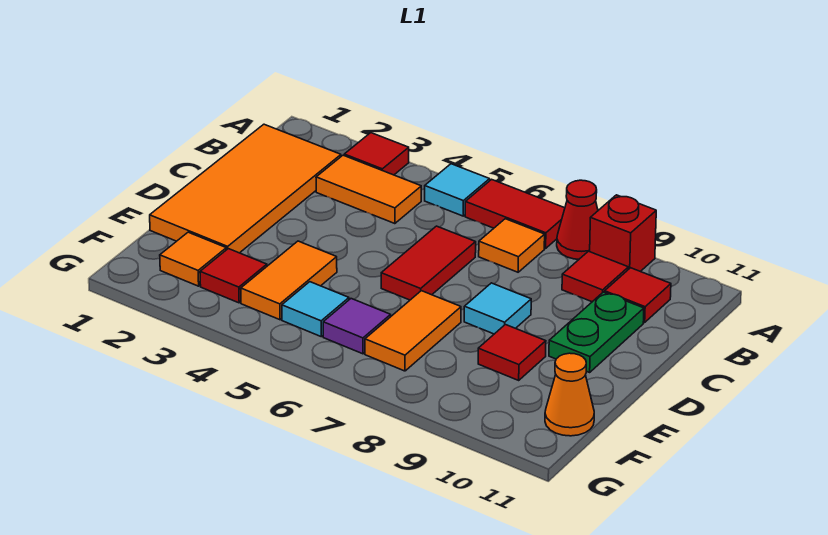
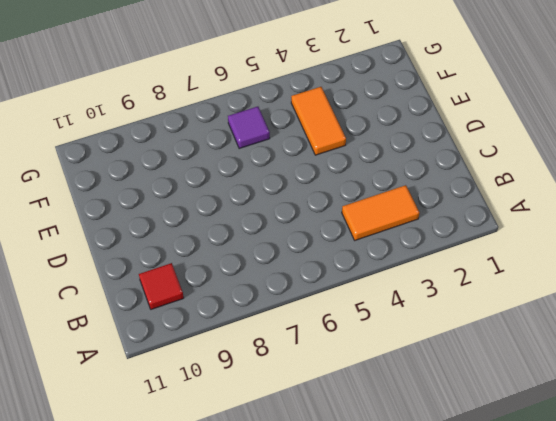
none -> red tile A3 level 1
none -> cyan tile A5 level 1
none -> red tile A6:A7 level 1

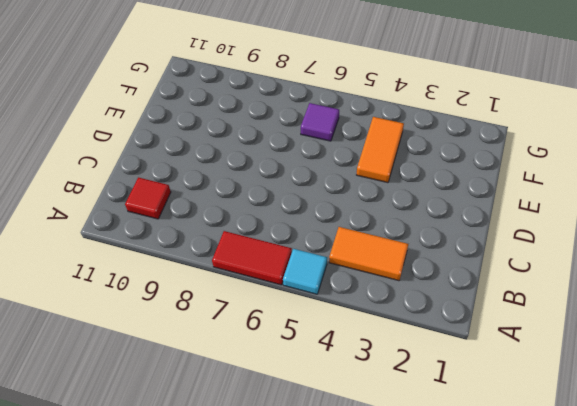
none -> red tile A3 level 1
none -> red cone A8 level 1
none -> red brick A9 level 1

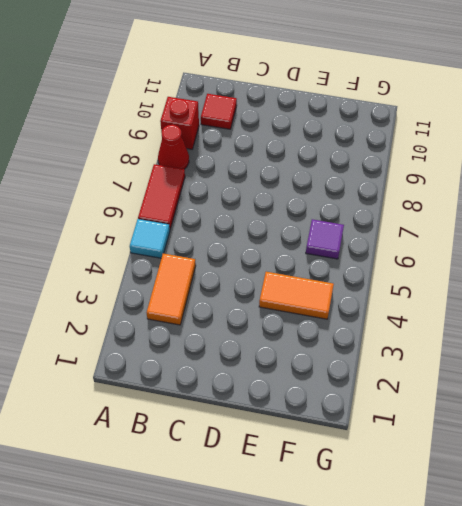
none -> red tile A3 level 1
none -> orange tile B1:E2 level 1
none -> orange tile B7 level 1

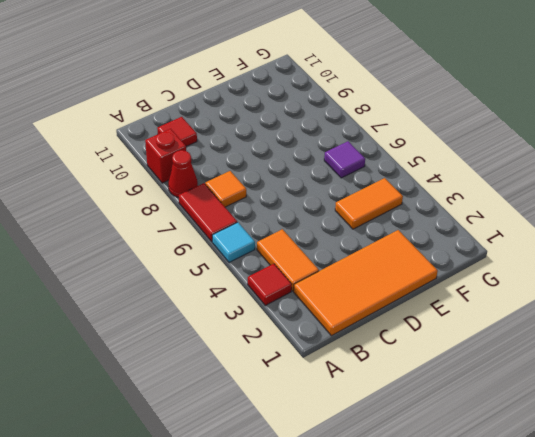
none -> red tile B9 level 1
none -> red tile C6:D6 level 1
none -> green plate C10:D10 level 1

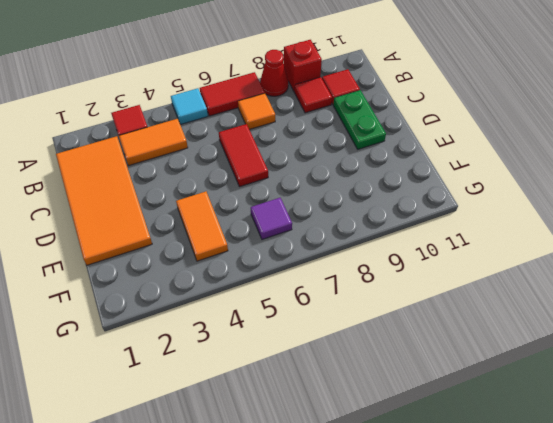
none -> cyan tile D8 level 1
none -> orange tile E7:F7 level 1
none -> red tile E9 level 1

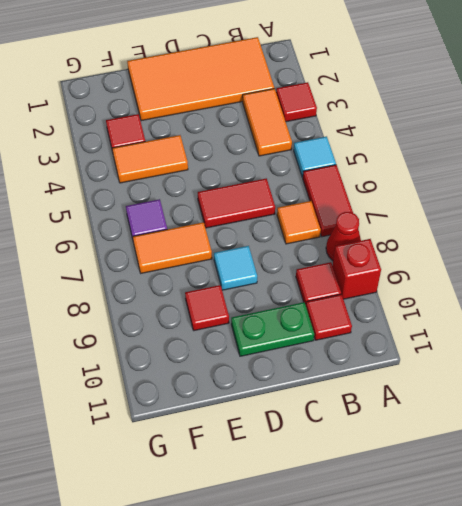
none -> orange tile F2 level 1
none -> cyan tile F5 level 1
none -> orange cone F11 level 1

